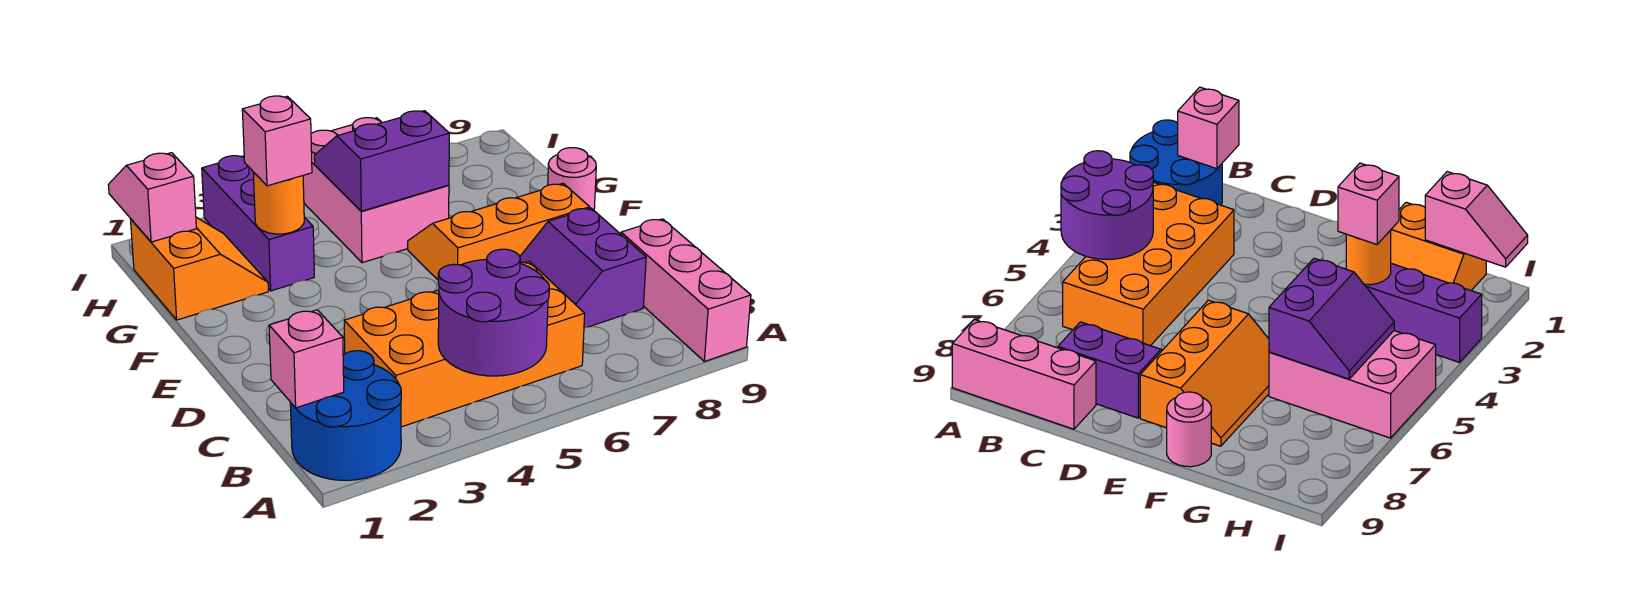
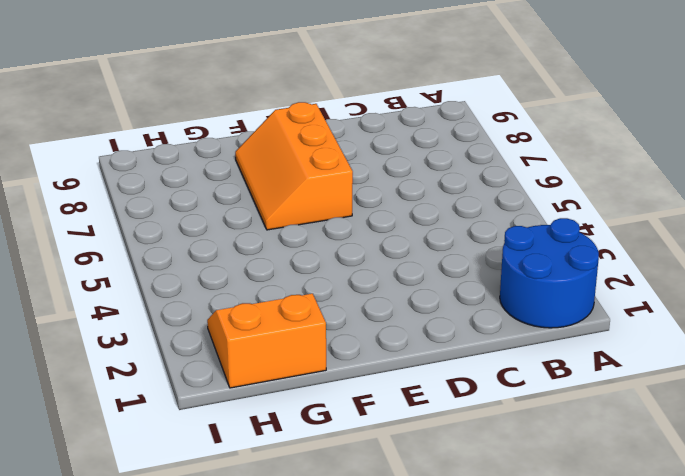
none -> pink brick A9:C9 level 1
none -> orange brick B3:C6 level 1
none -> purple slope C7:D8 level 1 top 8

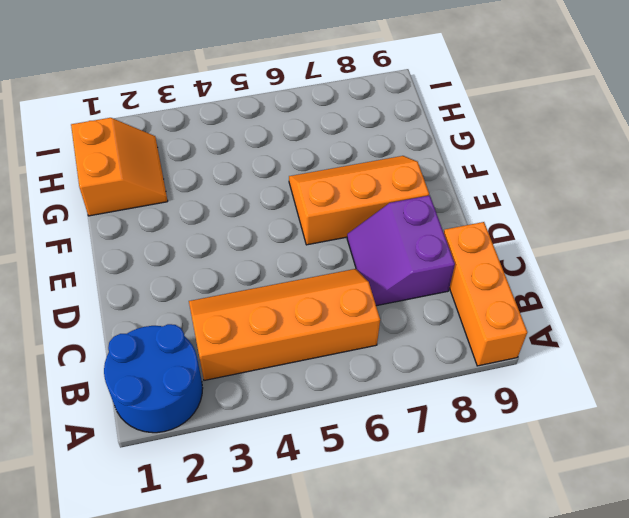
orange brick A9:C9 level 1 -> pink brick A9:C9 level 1
orange slope B3:C6 level 1 top B -> orange brick B3:C6 level 1
none -> pink round brick F9 level 1
none -> purple brick G3:I3 level 1
none -> pink brick G5:I6 level 1

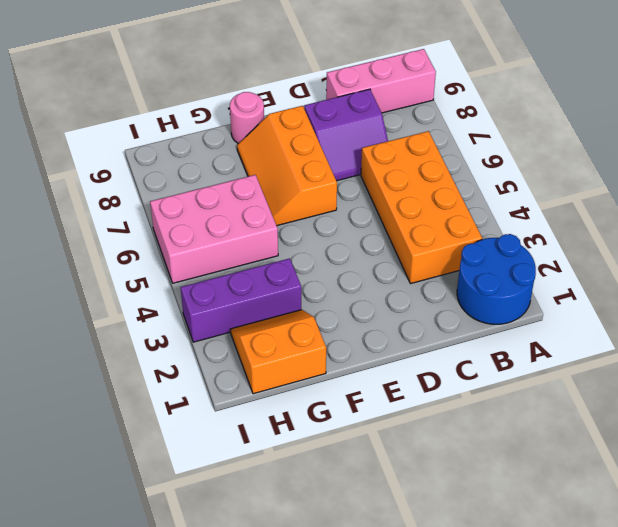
none -> purple round brick A4:B5 level 2
none -> pink brick B1 level 2
none -> orange round brick G3 level 2

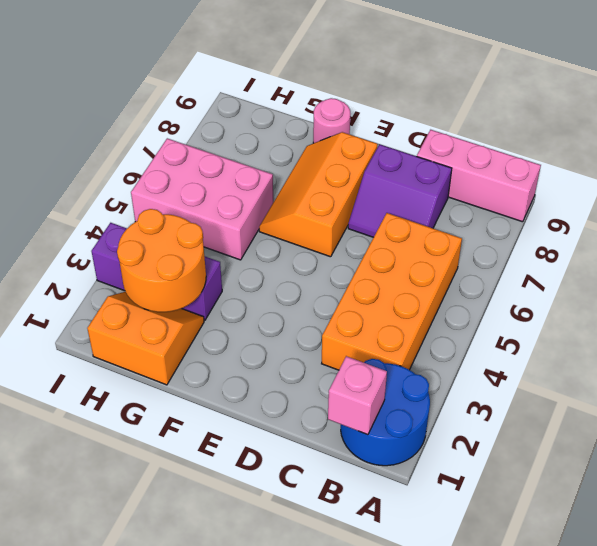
orange round brick G2:H3 level 2 -> orange round brick G3 level 2
none -> purple round brick A4:B5 level 2
none -> purple slope G5:H6 level 2 top G
none -> pink slope H1:I1 level 2 top H

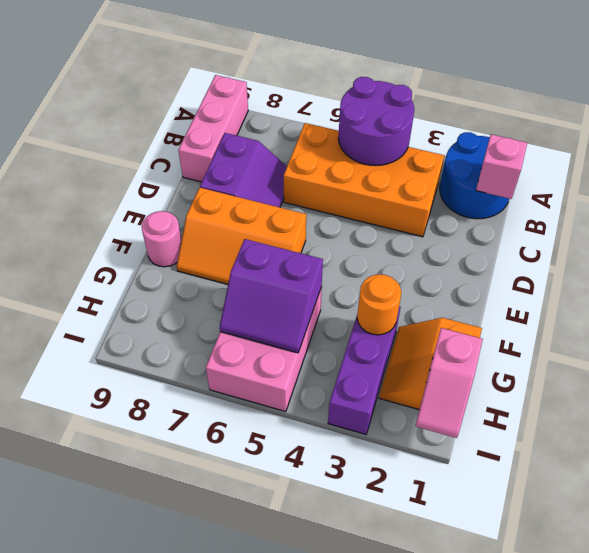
none -> pink brick G3 level 3

